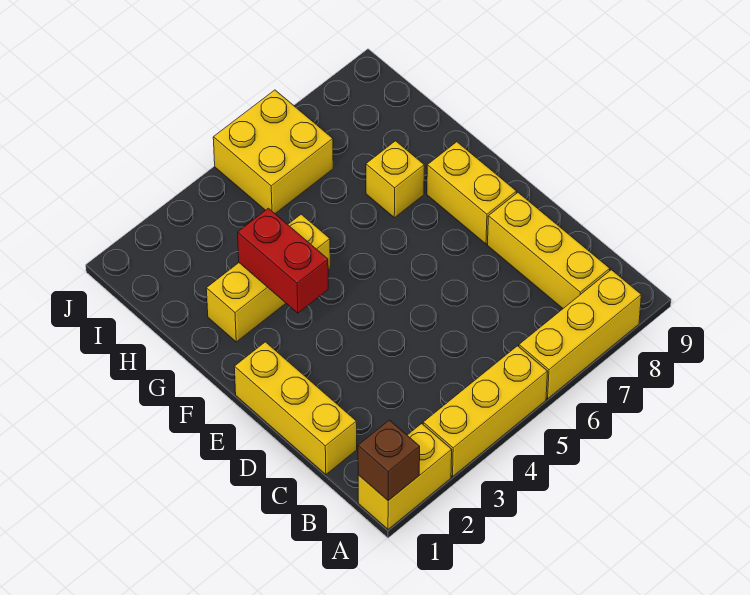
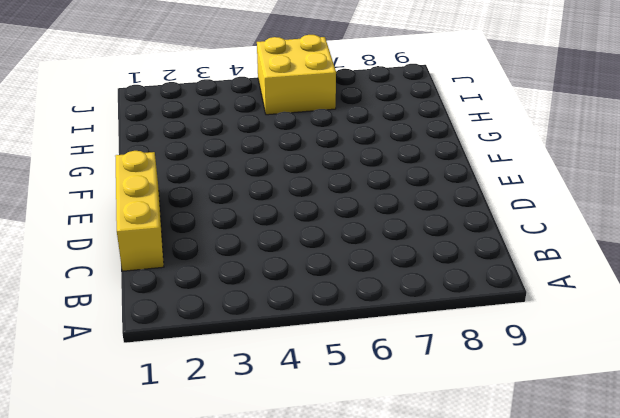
none -> yellow brick A1:A2 level 1
none -> yellow brick A3:A5 level 1

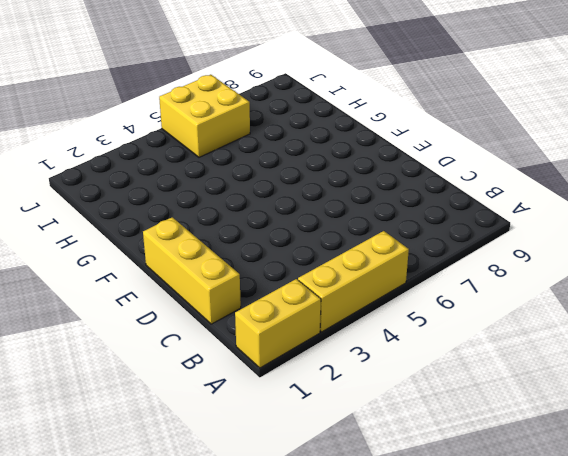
none -> yellow brick A6:A8 level 1
none -> yellow brick B8:D8 level 1

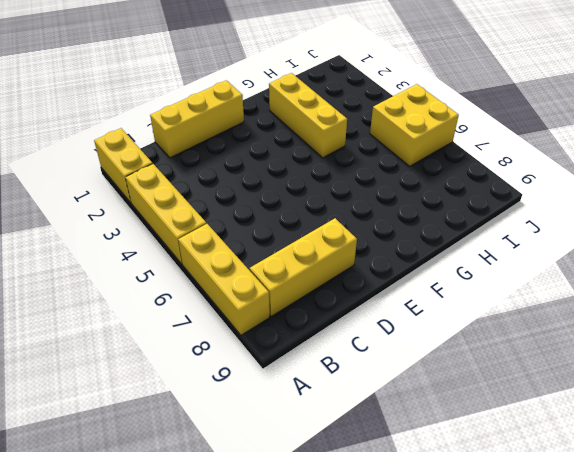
none -> yellow brick E8:F8 level 1
none -> yellow brick G7 level 1

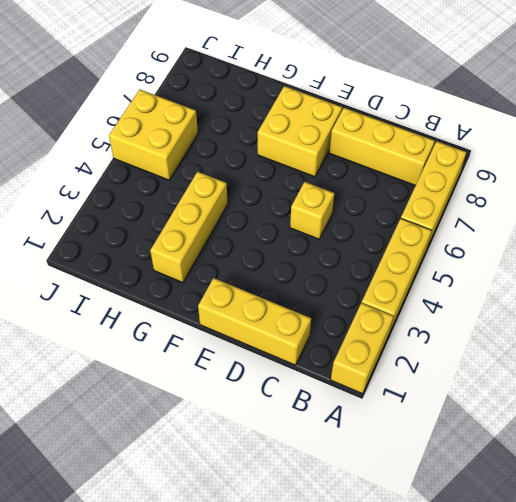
yellow brick D5 level 1 -> yellow brick G7 level 1
yellow brick E7:F8 level 1 -> yellow brick E8:F8 level 1
none -> brown brick A1 level 2
none -> red brick F3:G3 level 2

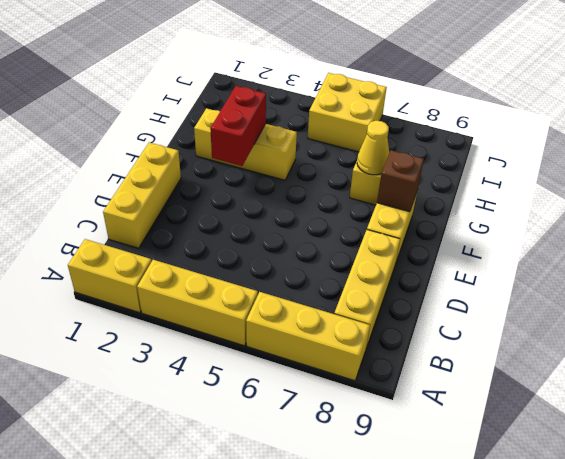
brown brick F8 level 2 -> brown brick A1 level 2
yellow cone G7 level 2 -> none

